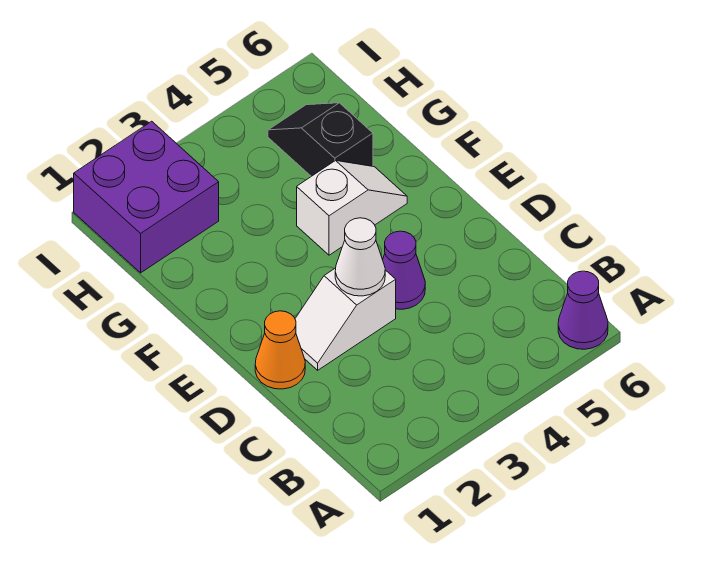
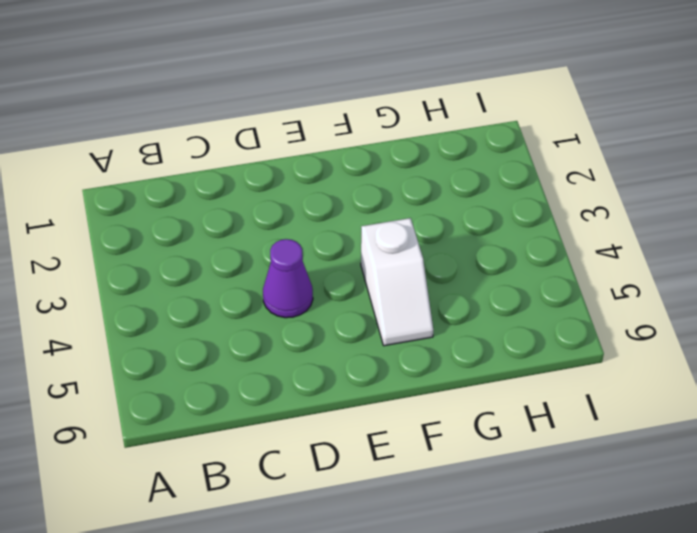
none -> purple cone A6 level 1
none -> orange cone D1 level 1

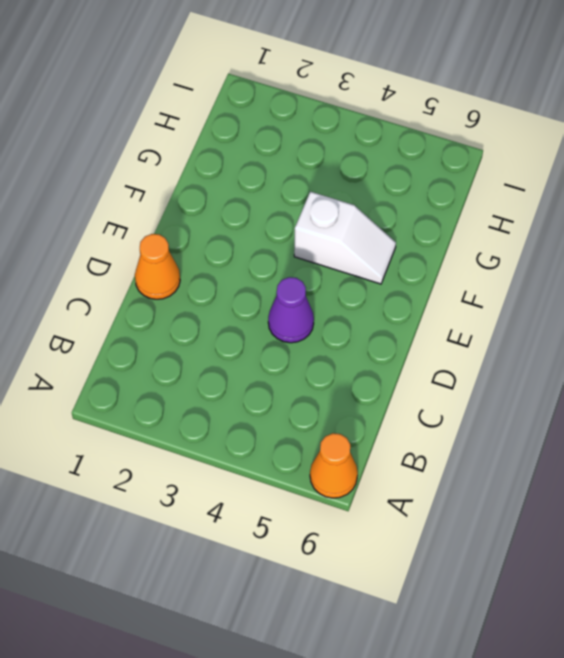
orange cone A6 level 1 -> purple cone A6 level 1
none -> white slope D2:D3 level 1 top 3
none -> black slope G5:H5 level 1 top G

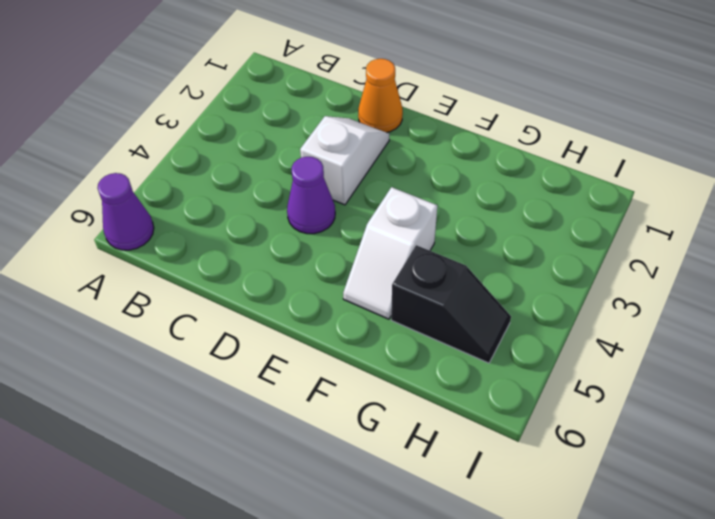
none -> purple brick H1:I2 level 1
none -> white cone D3 level 2

